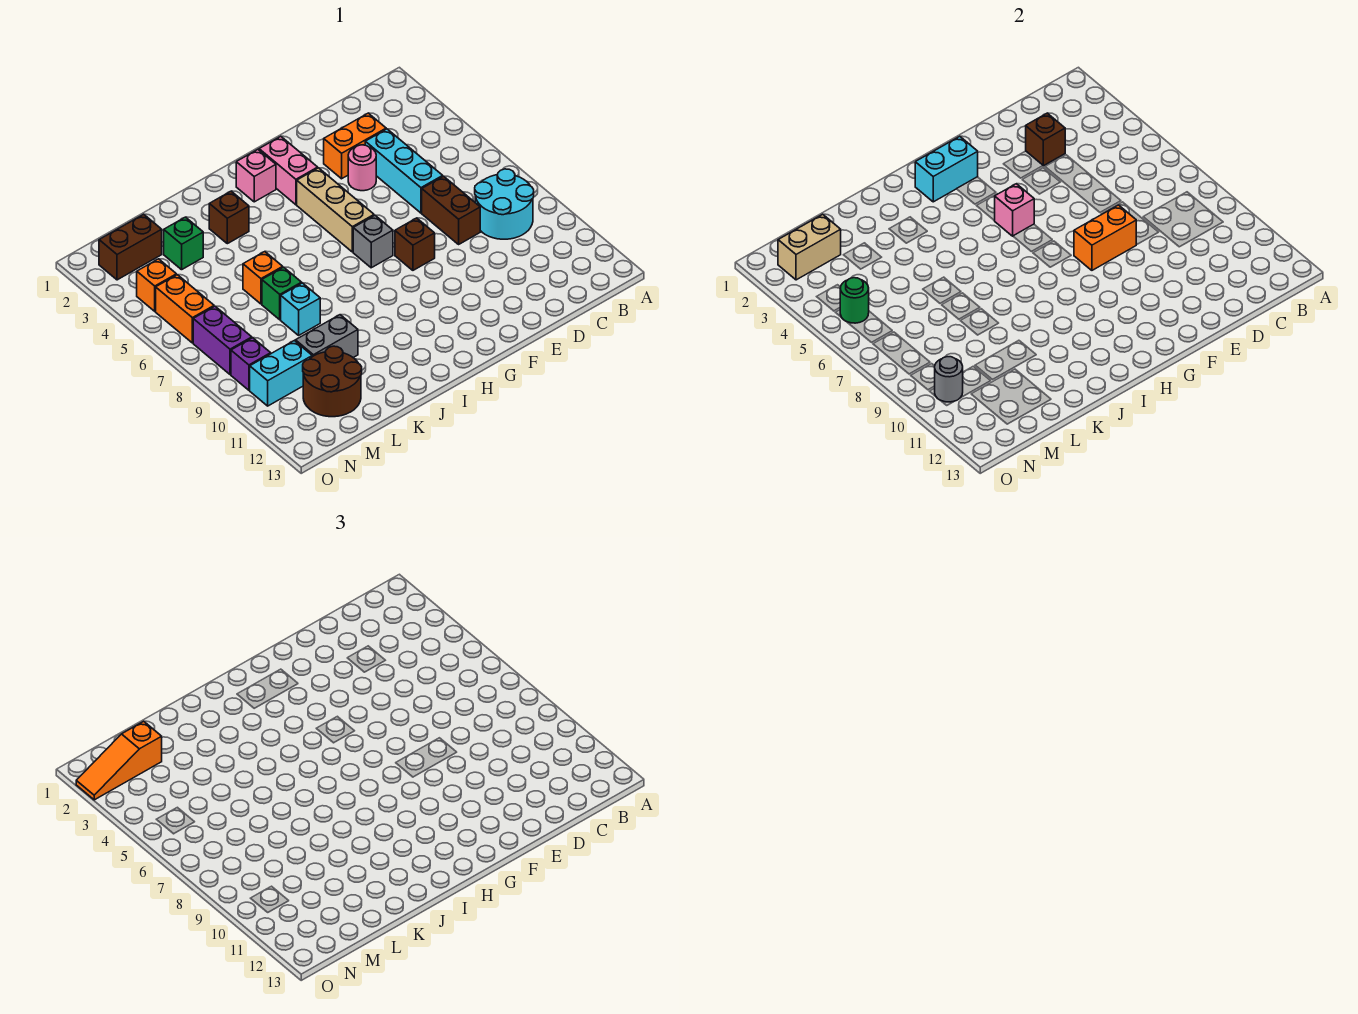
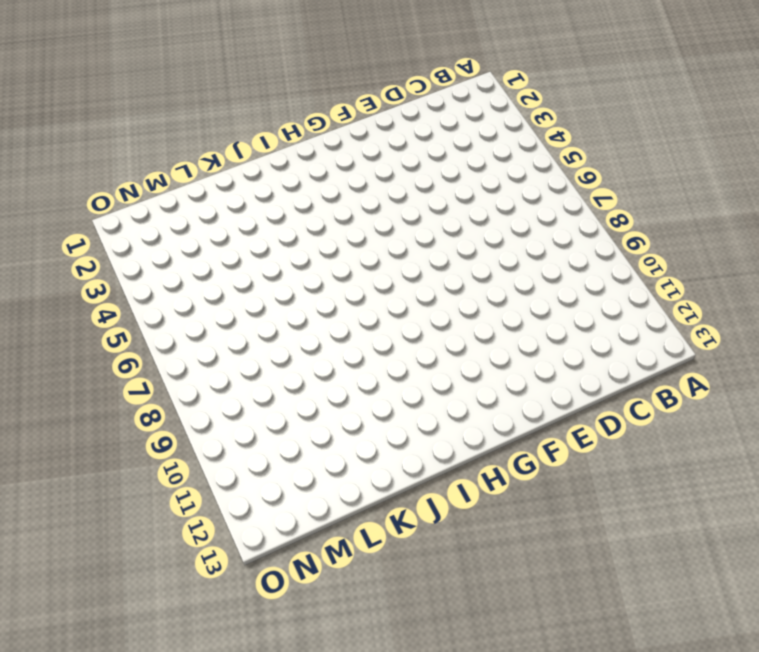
none -> cyan round brick B8:C9 level 1
none -> orange brick D3:E3 level 1
none -> cyan brick D4:D6 level 1
none -> brown brick D7:D8 level 1

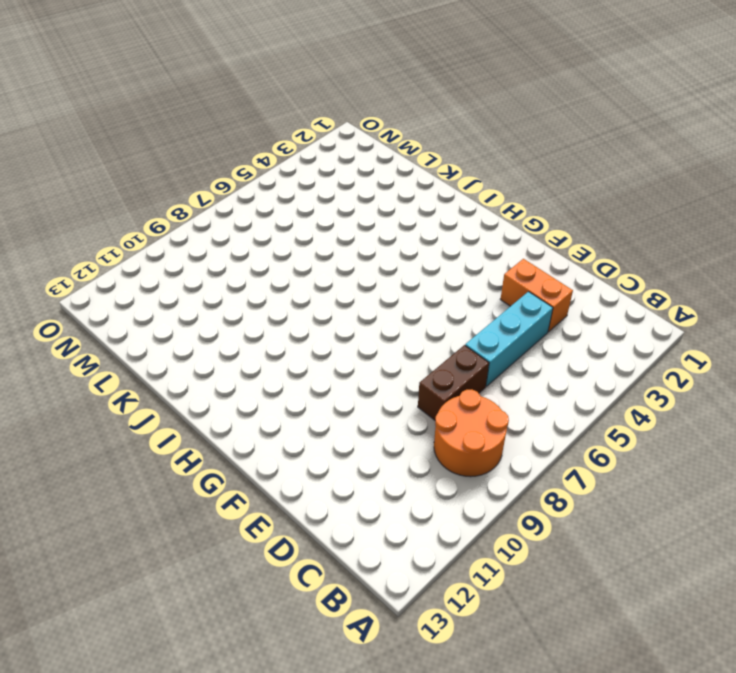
orange round brick B8:C9 level 1 -> cyan round brick B8:C9 level 1
none -> pink round brick E4 level 1
none -> brown brick F8 level 1
none -> pink brick G2:G3 level 1
none -> tan brick G4:G6 level 1

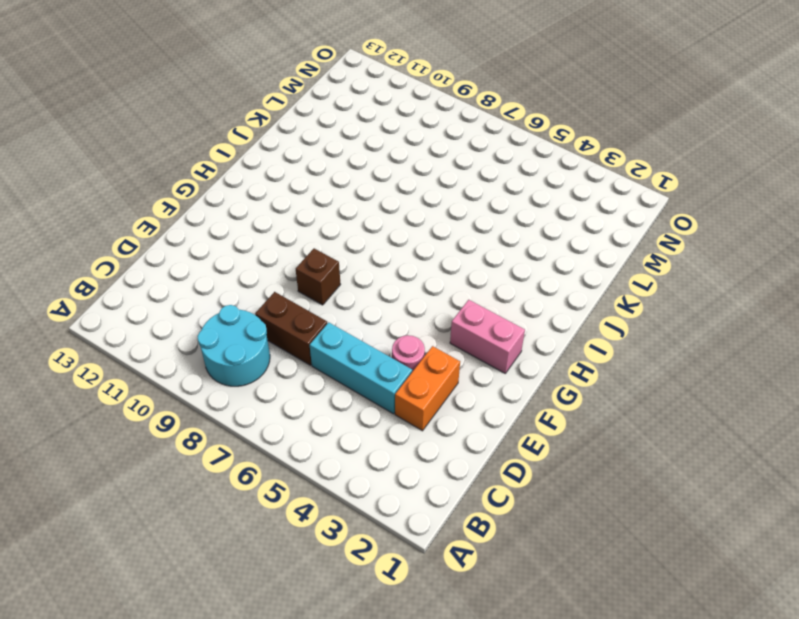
none -> tan brick G4:G6 level 1
none -> grey brick G7 level 1
none -> pink brick H2 level 1
none -> brown brick J3 level 1

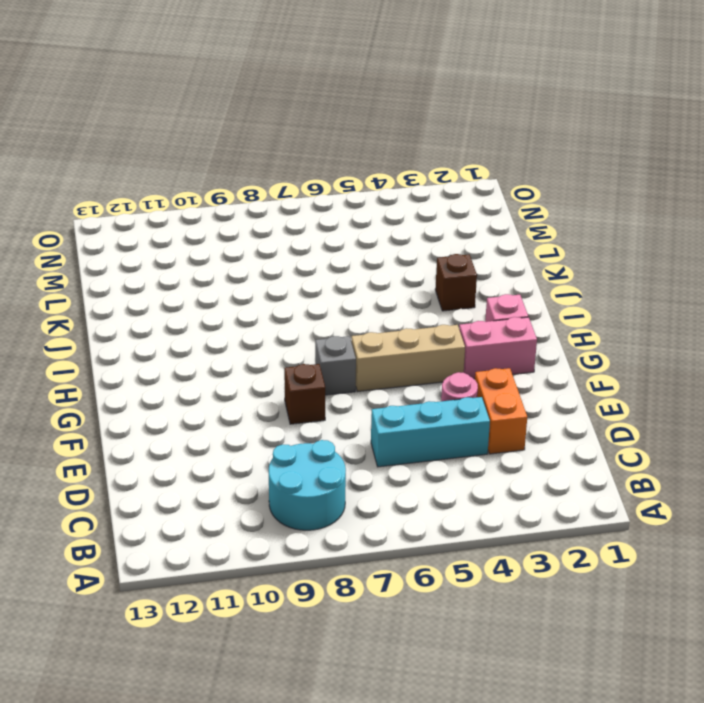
none -> brown brick D7:D8 level 1
none -> orange brick K6 level 1
none -> green brick K7 level 1
none -> cyan brick K8 level 1

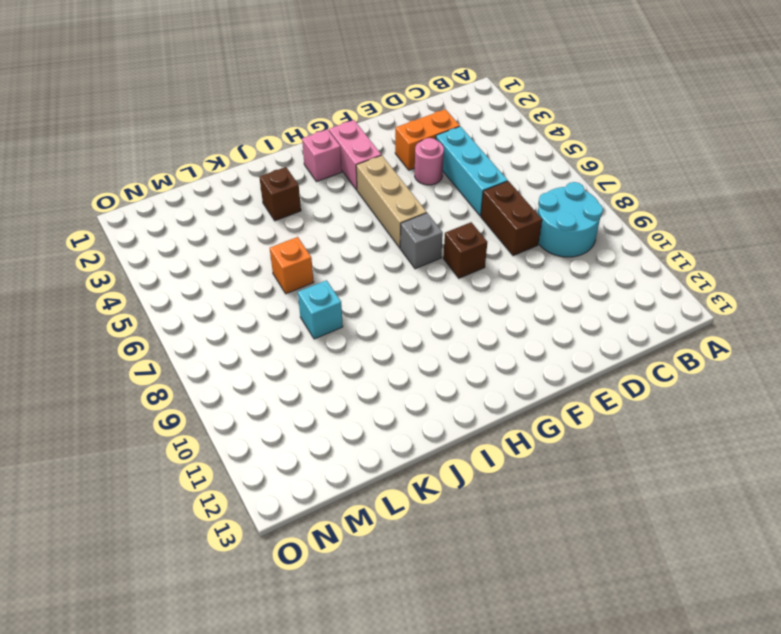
none -> green brick K7 level 1
none -> grey brick K10:L10 level 1
none -> green brick L3 level 1
none -> brown round brick L11:M12 level 1

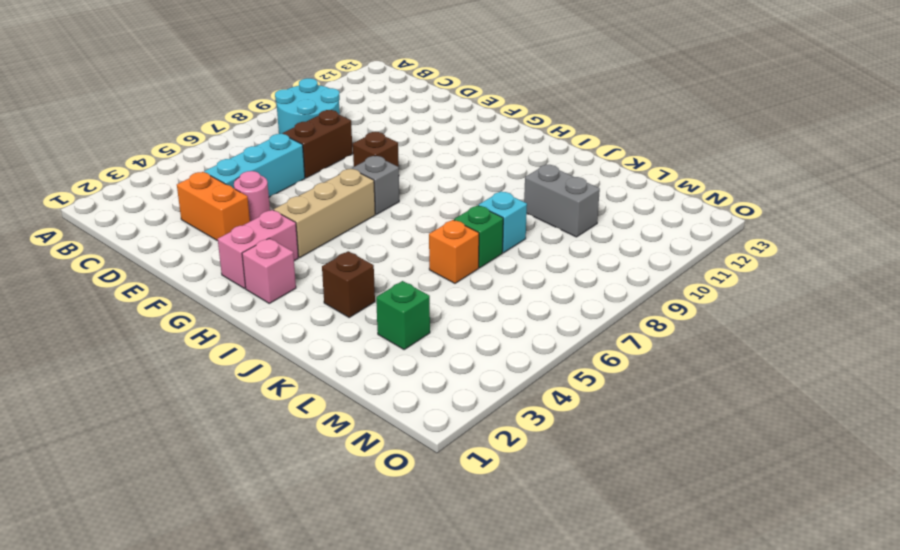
none -> brown round brick L11:M12 level 1
none -> brown brick M2:N2 level 1
none -> cyan brick M10:N10 level 1
none -> orange brick N4 level 1

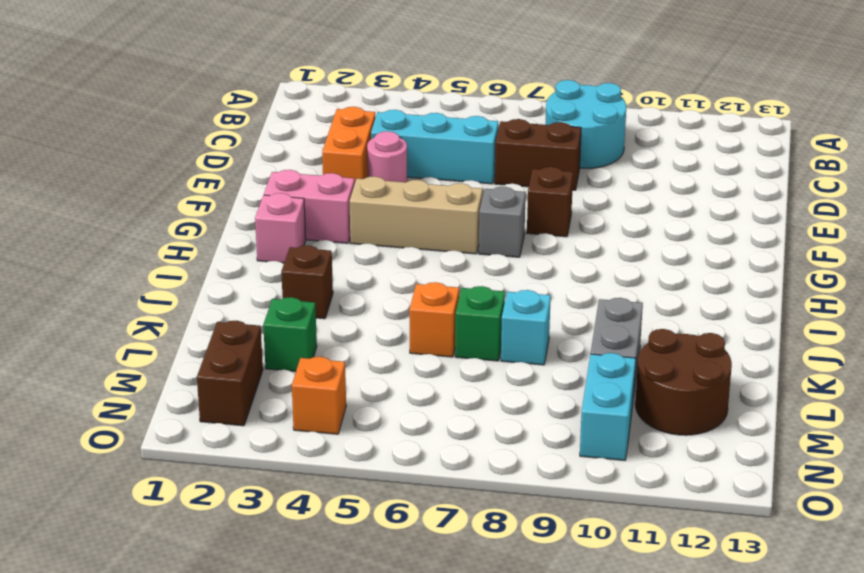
none -> orange brick N5:N6 level 1
none -> purple brick N7:N8 level 1
none -> purple brick N9 level 1
none -> brown brick D3 level 2

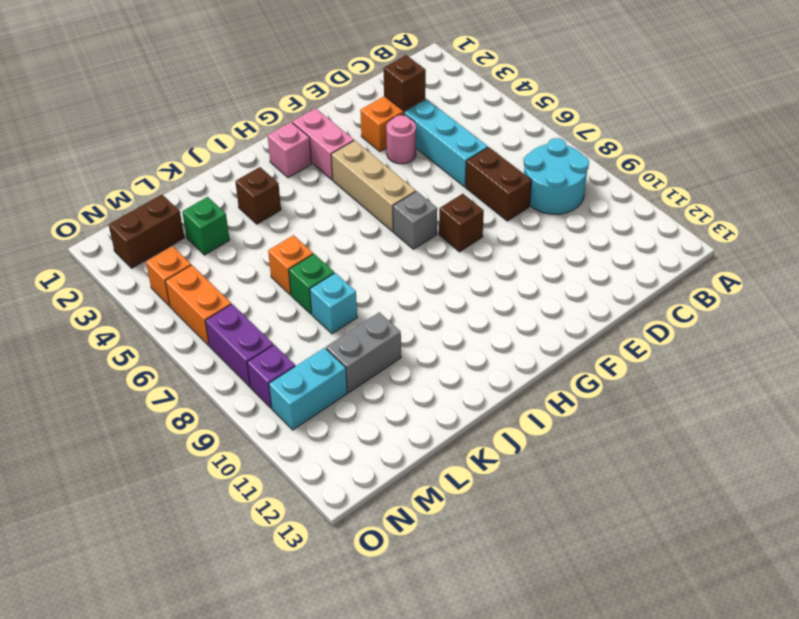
none -> brown round brick L11:M12 level 1
none -> orange brick E8:F8 level 2
none -> cyan brick G2:H2 level 2
none -> pink brick G5 level 2

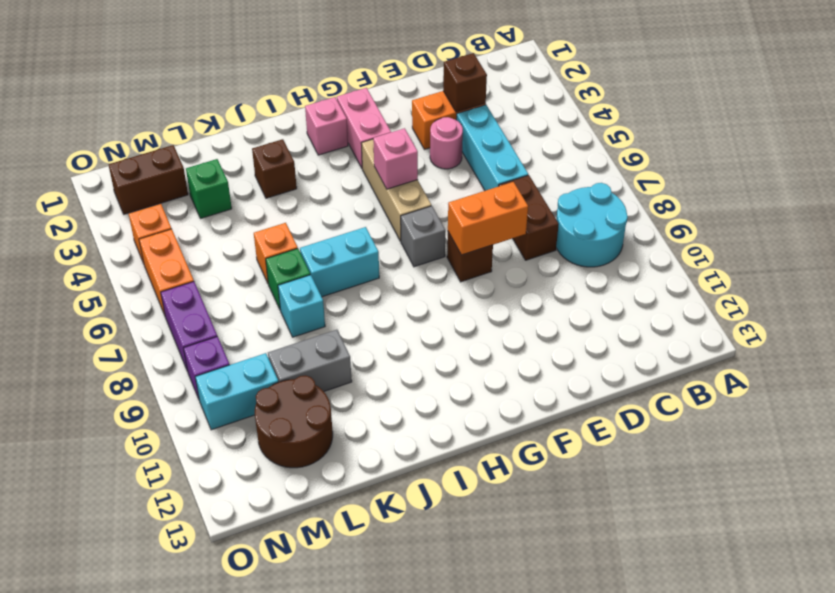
cyan brick I7:J7 level 1 -> cyan brick G2:H2 level 2
none -> tan brick M2:N2 level 2
none -> green round brick N5 level 2
none -> grey round brick N10 level 2
none -> orange slope M2:O2 level 3 top M

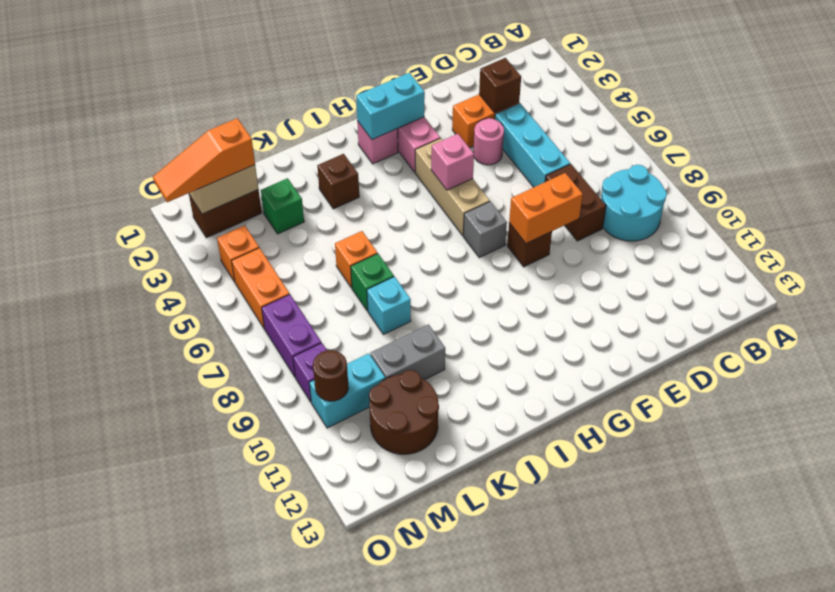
brown round brick N10 level 2 -> grey round brick N10 level 2
none -> green round brick N5 level 2

